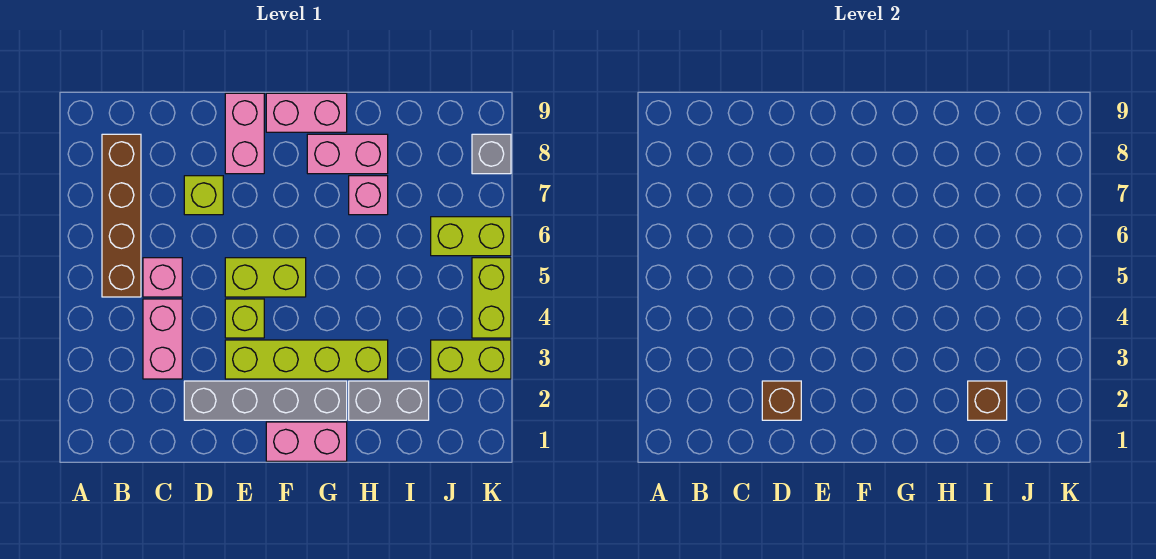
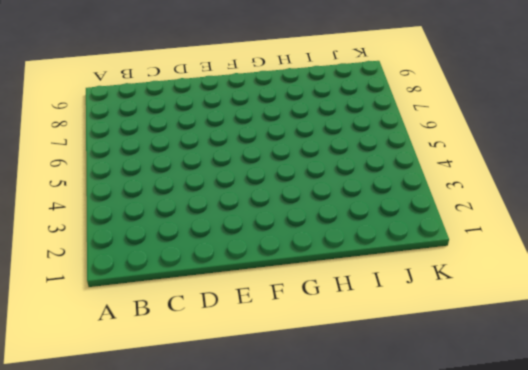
none -> brown brick B5:B8 level 1
none -> pink brick C3:C4 level 1
none -> pink brick C5 level 1

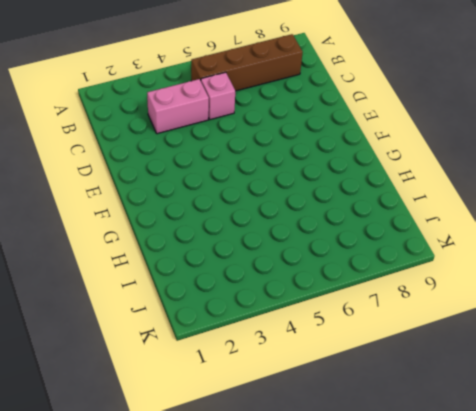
none -> grey brick D2:G2 level 1
none -> lime brick D7 level 1
none -> lime brick E3:H3 level 1

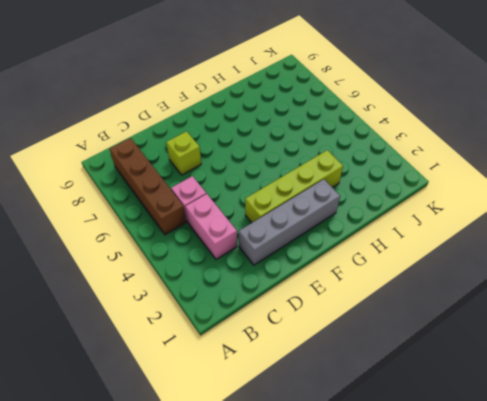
none -> lime brick E4 level 1
none -> lime brick E5:F5 level 1
none -> pink brick E8:E9 level 1

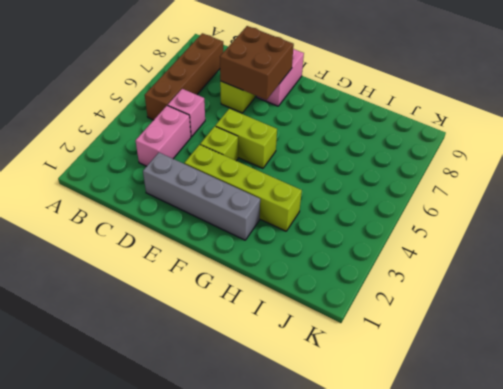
brown brick D7:E8 level 2 -> none
none -> pink brick F1:G1 level 1
none -> pink brick F9:G9 level 1
none -> pink brick G8:H8 level 1

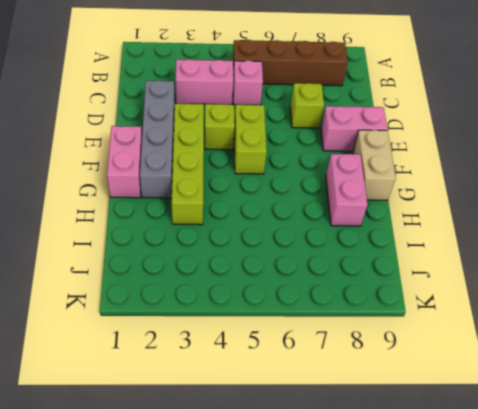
tan brick F9:G9 level 1 -> pink brick F9:G9 level 1
none -> grey brick H2:I2 level 1
none -> pink brick H7 level 1
none -> lime brick J3:K3 level 1

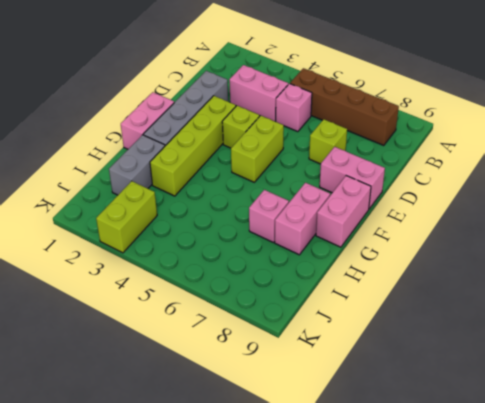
none -> lime brick J6:K6 level 1
none -> lime brick K4:K5 level 1
none -> grey brick K8 level 1

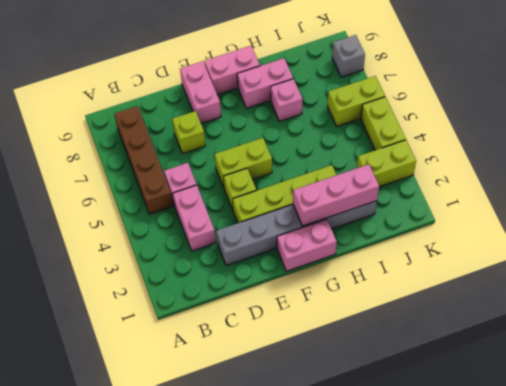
pink brick G2:I2 level 2 -> brown brick I2 level 2
none -> brown brick D2 level 2

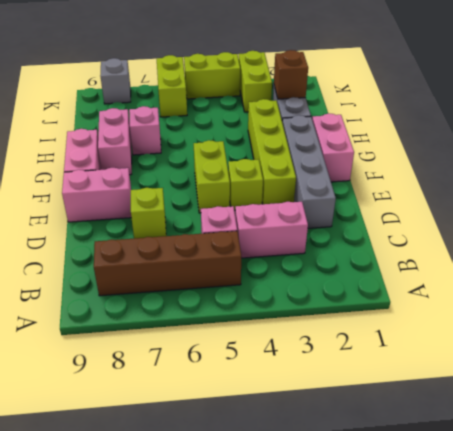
none -> brown brick D2 level 2

